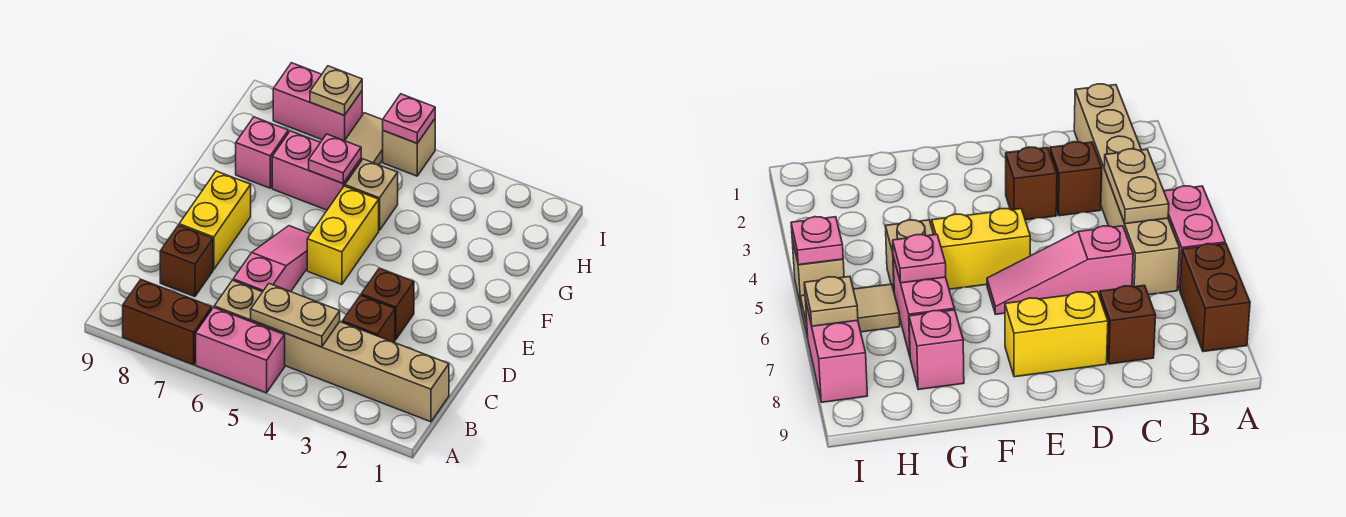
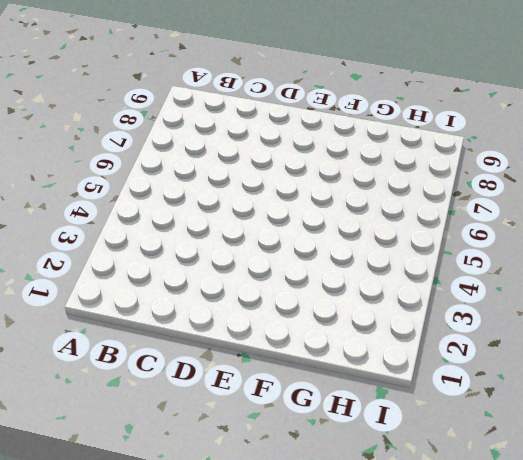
none -> pink brick A5:A6 level 1
none -> brown brick A7:A8 level 1
none -> tan brick B1:B6 level 1

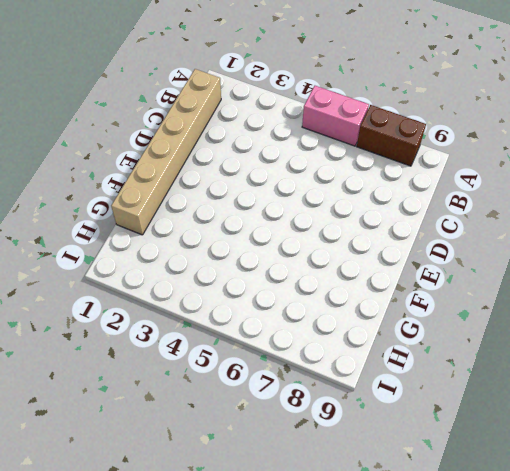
tan brick B1:G1 level 1 -> tan brick B1:B6 level 1
none -> brown brick C3 level 1
none -> pink slope C6:E6 level 1 top C
none -> brown brick C8 level 1

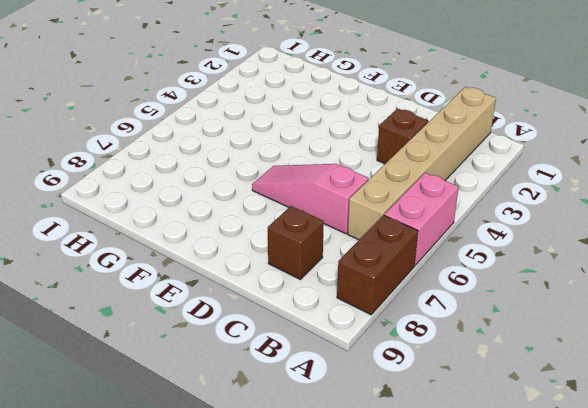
none -> brown brick D3 level 1
none -> yellow brick D8:E8 level 1
none -> yellow brick E5:F5 level 1

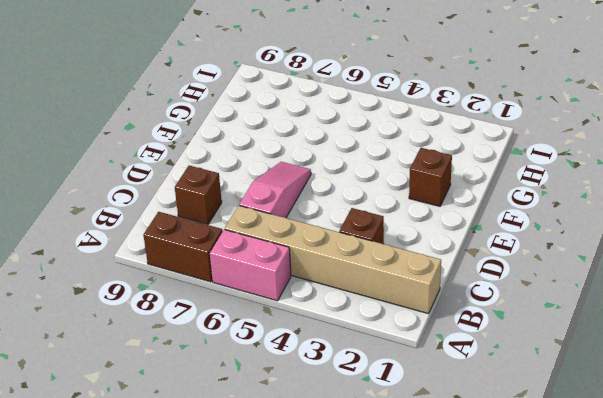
brown brick F2 level 1 -> brown brick D3 level 1
none -> yellow brick D8:E8 level 1
none -> yellow brick E5:F5 level 1
none -> tan brick G5 level 1

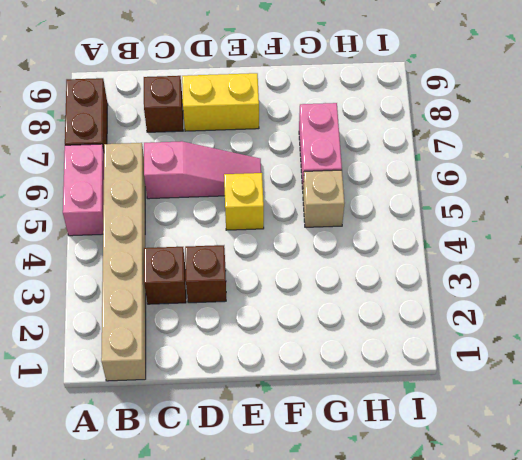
yellow brick E5 level 1 -> yellow brick E5:F5 level 1
none -> pink brick G8 level 1
none -> tan tile H6:I6 level 1
none -> tan brick I5 level 1

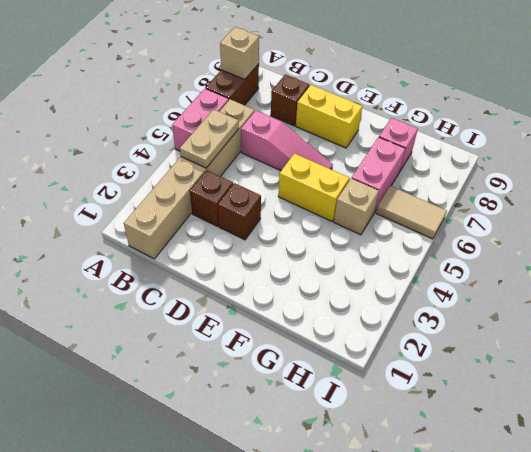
tan brick A8 level 2 -> tan brick I5 level 1
none -> pink brick I7:I8 level 1
none -> pink plate G6 level 2
none -> pink plate I5 level 2

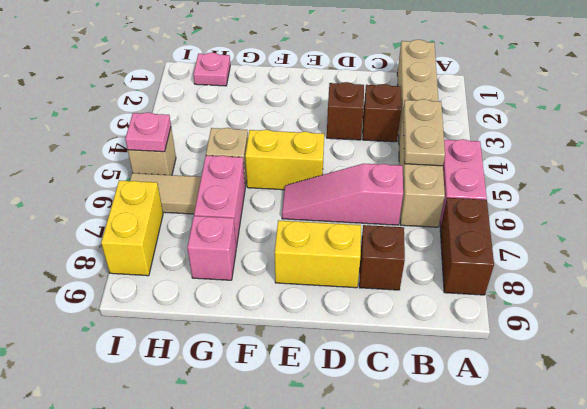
pink plate H1 level 1 -> pink plate G6 level 2
yellow brick I7:I8 level 1 -> pink brick I7:I8 level 1
none -> tan plate I7 level 2

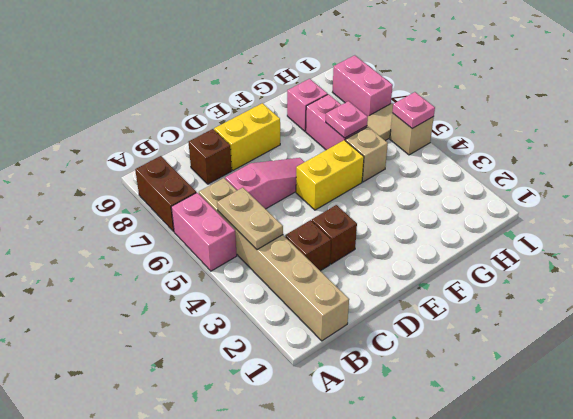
none -> tan plate I7 level 2

